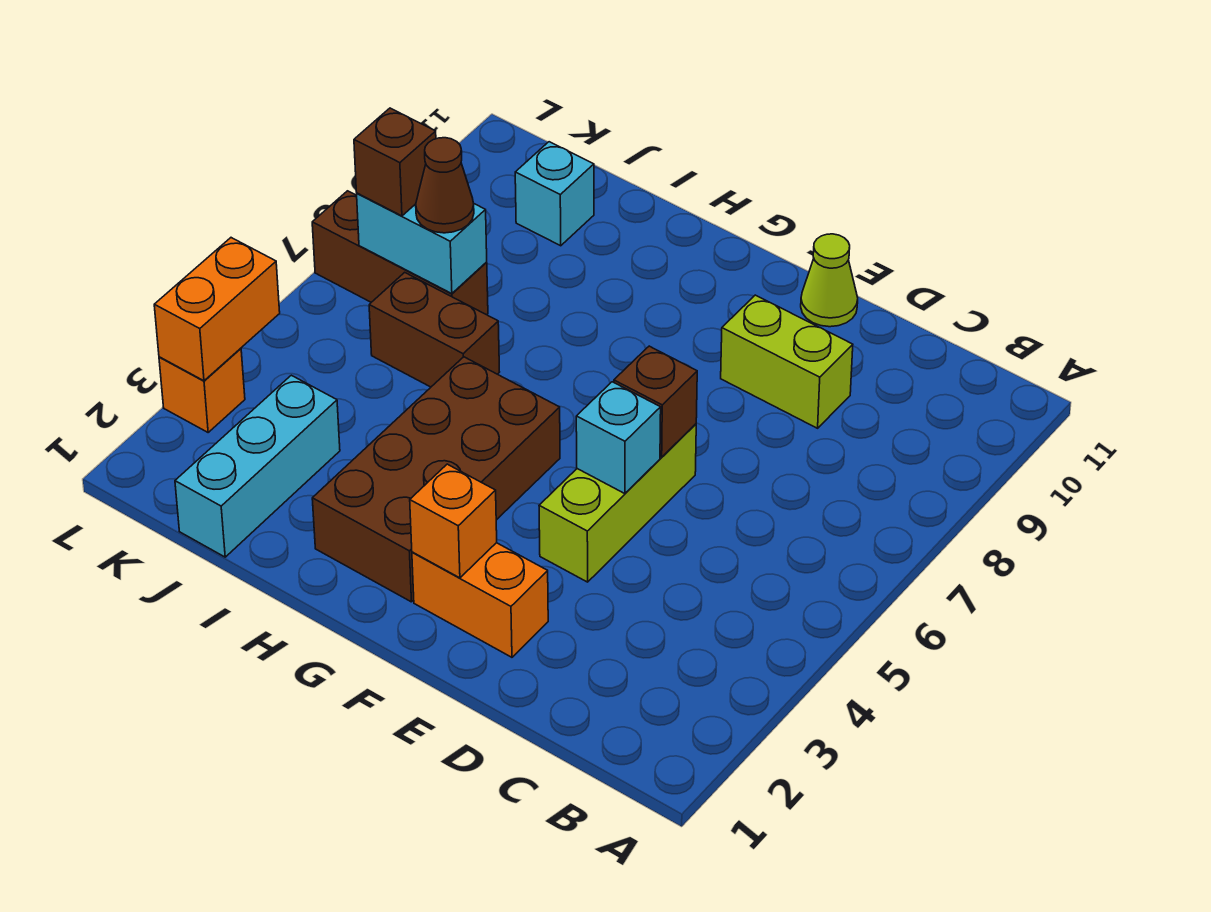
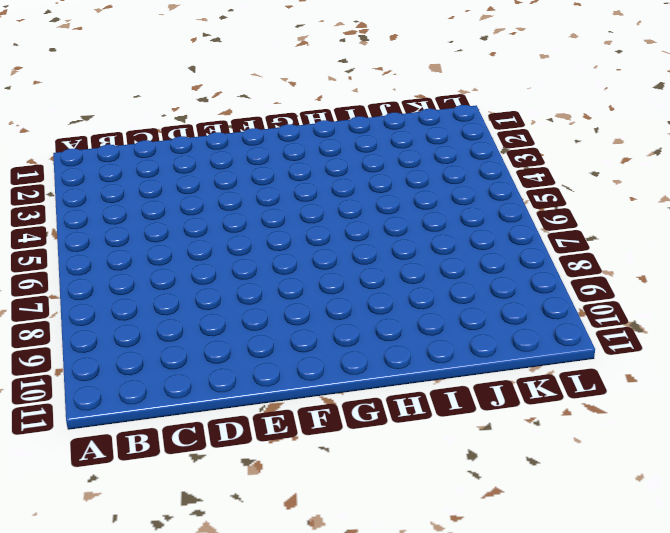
none -> lime brick D9:E9 level 1
none -> orange brick E2:F2 level 1
none -> lime brick E4:E6 level 1

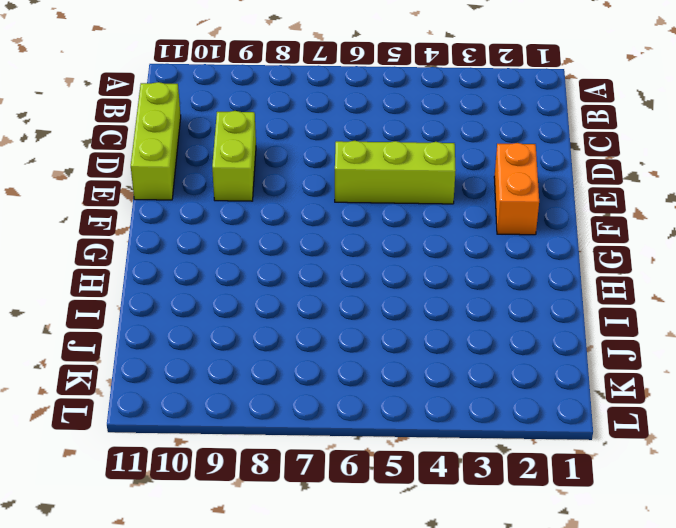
lime brick C11:E11 level 1 -> lime cone E11 level 1
none -> brown brick G2:H5 level 1
none -> brown brick I6:J6 level 1
none -> cyan brick J1:J3 level 1

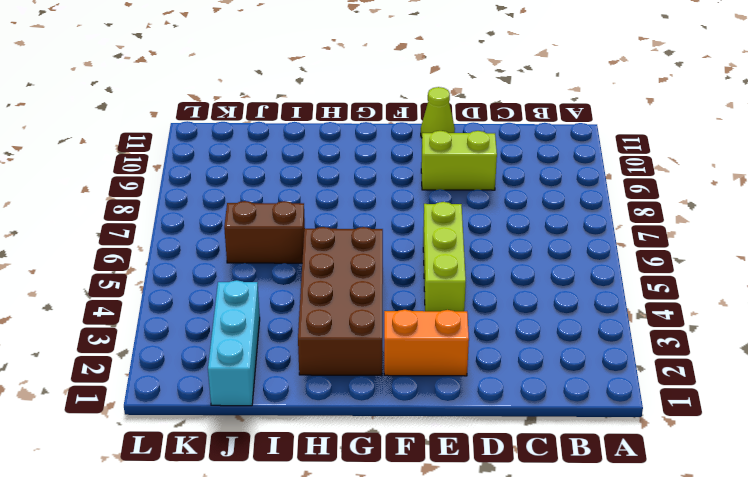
none -> brown brick J7:L7 level 1
none -> cyan brick J10 level 1
none -> orange brick L3 level 1

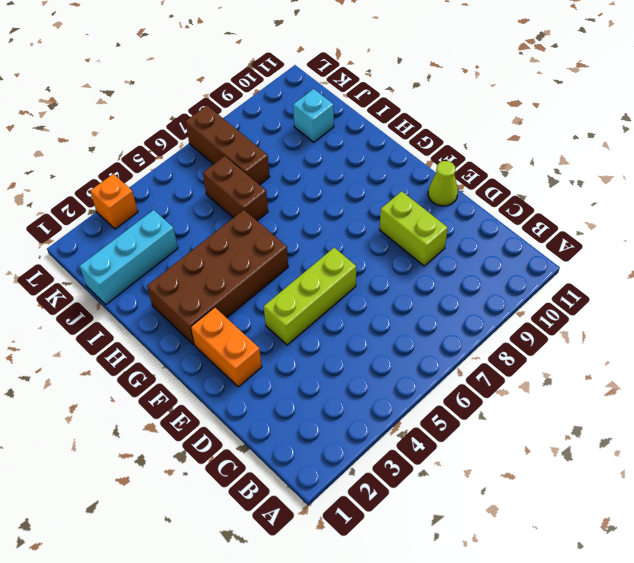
none -> cyan brick E5 level 2
none -> brown brick E6 level 2
none -> orange brick F2 level 2

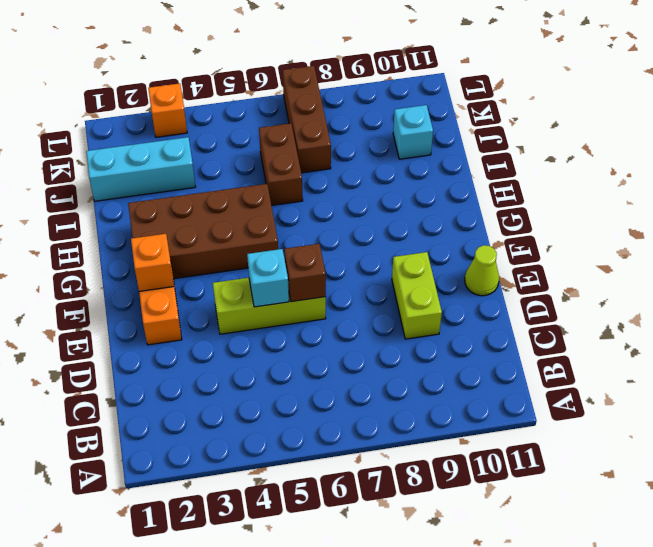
none -> cyan brick J7:K7 level 2
none -> orange brick L3:L4 level 2
none -> brown cone J7 level 3

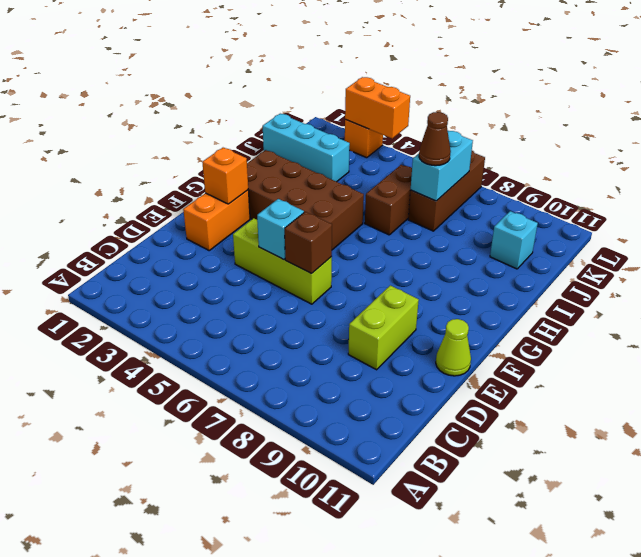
none -> brown brick K7 level 3

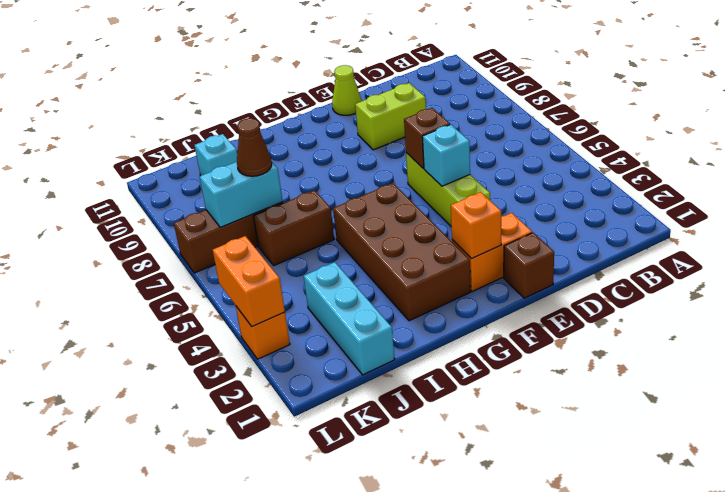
brown brick E1 level 1 -> brown brick K7 level 3

